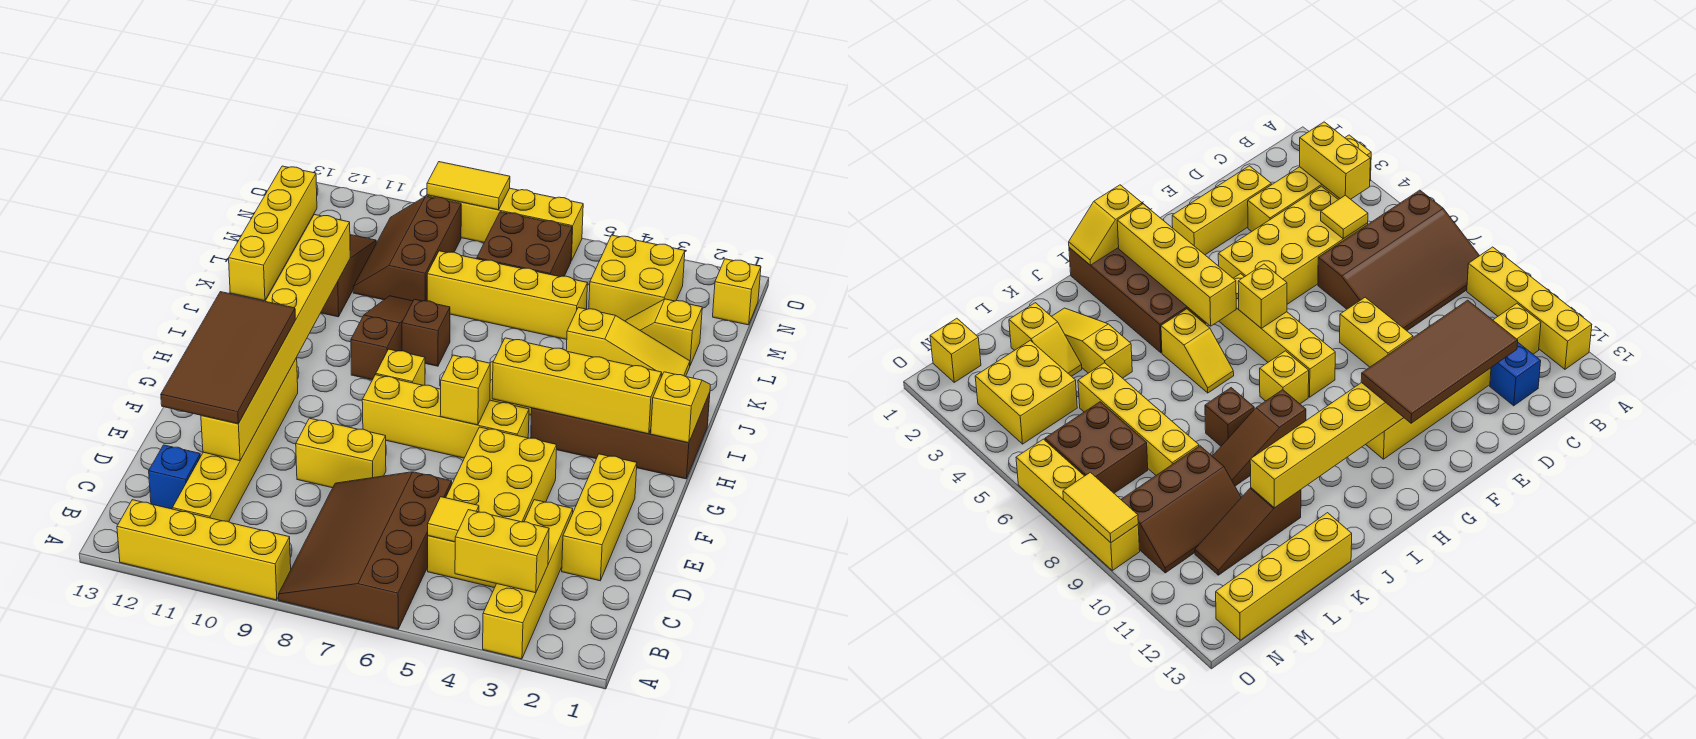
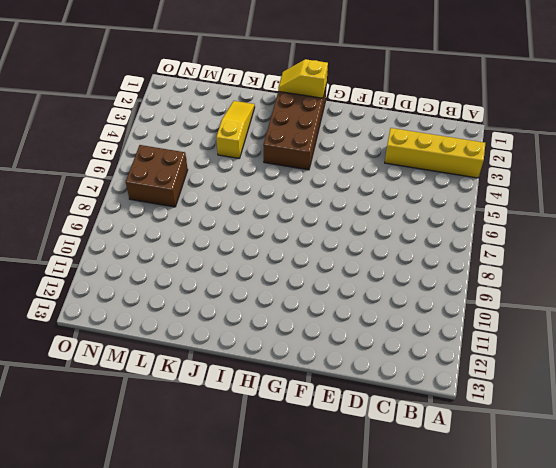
none -> brown slope A6:D8 level 1 top 6
none -> yellow brick A9:A12 level 1
none -> yellow brick B11:G11 level 1
none -> yellow brick C4:F5 level 1

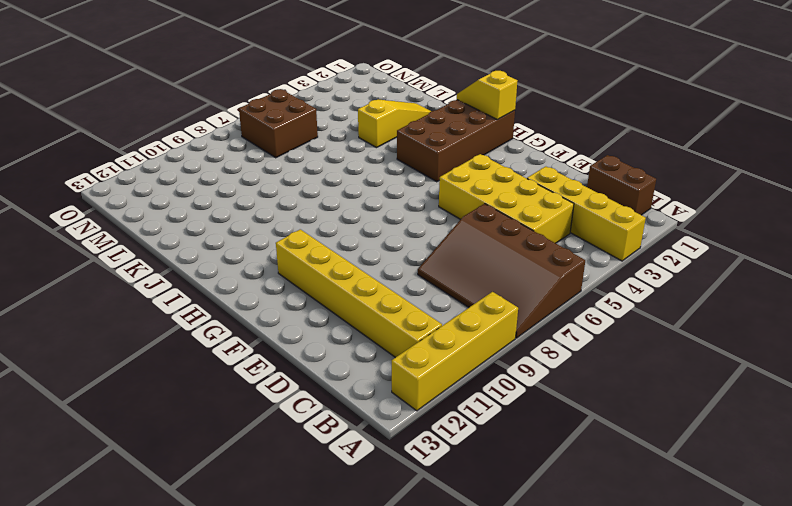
brown brick B1:C1 level 1 -> none
none -> blue brick C12 level 1
none -> yellow brick D2:F2 level 1
none -> yellow brick E8:E9 level 1
none -> yellow brick G5:G8 level 1

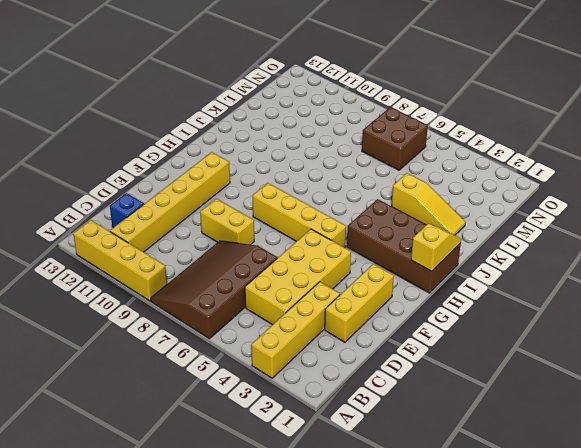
none -> yellow brick H8 level 1
none -> yellow slope I5:I6 level 1 top 5
none -> brown slope I9:K9 level 1 top I
none -> brown brick J8 level 1

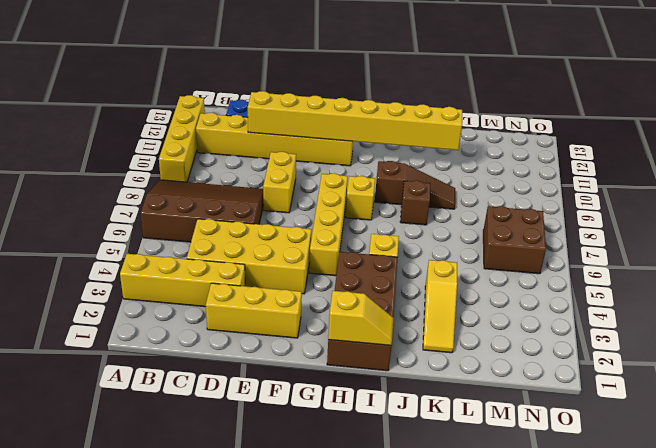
none -> brown slope K11:M11 level 1 top K
none -> yellow brick K13:N13 level 1
none -> yellow slope L2:L3 level 1 top 2
none -> yellow brick L5:L8 level 1

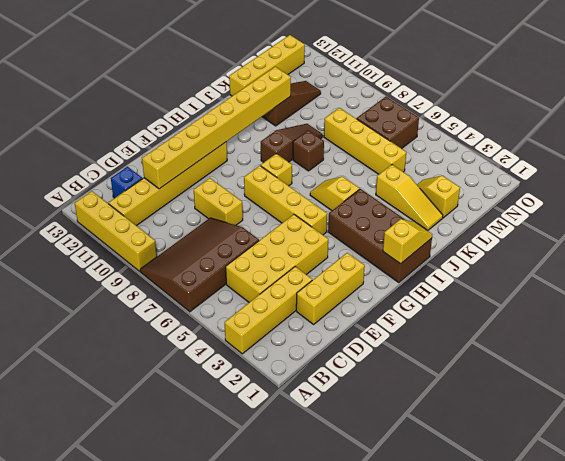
none -> brown slope L9:N10 level 1 top 9
none -> yellow brick M3:N4 level 1
none -> yellow brick N1 level 1
none -> yellow brick O6:O9 level 1

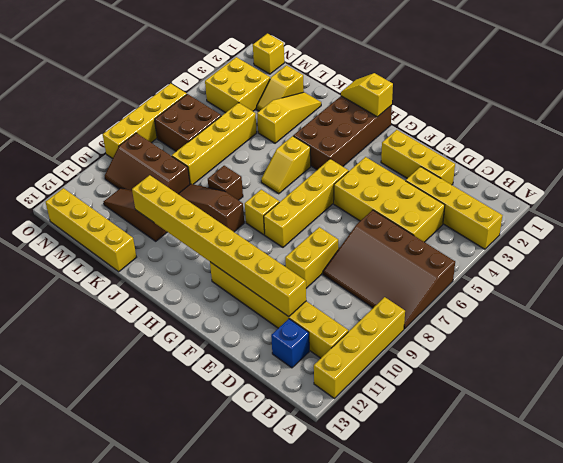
none -> yellow brick B3:B4 level 2
none -> yellow tile C5 level 2
none -> yellow brick G6 level 2
none -> yellow brick H2:H5 level 2

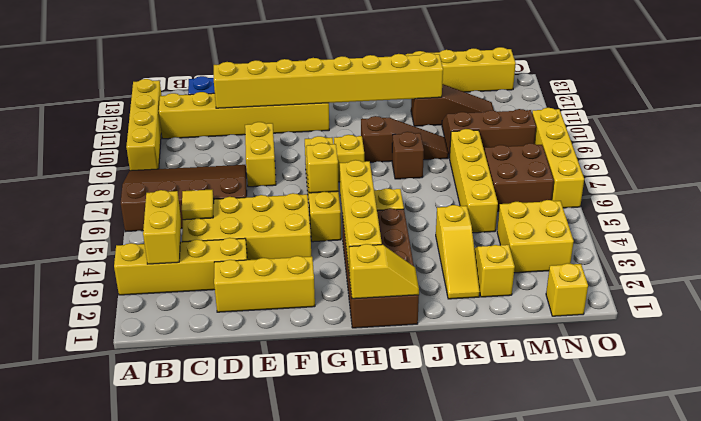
none -> yellow tile O8:O9 level 2
none -> brown tile D11:G12 level 3

